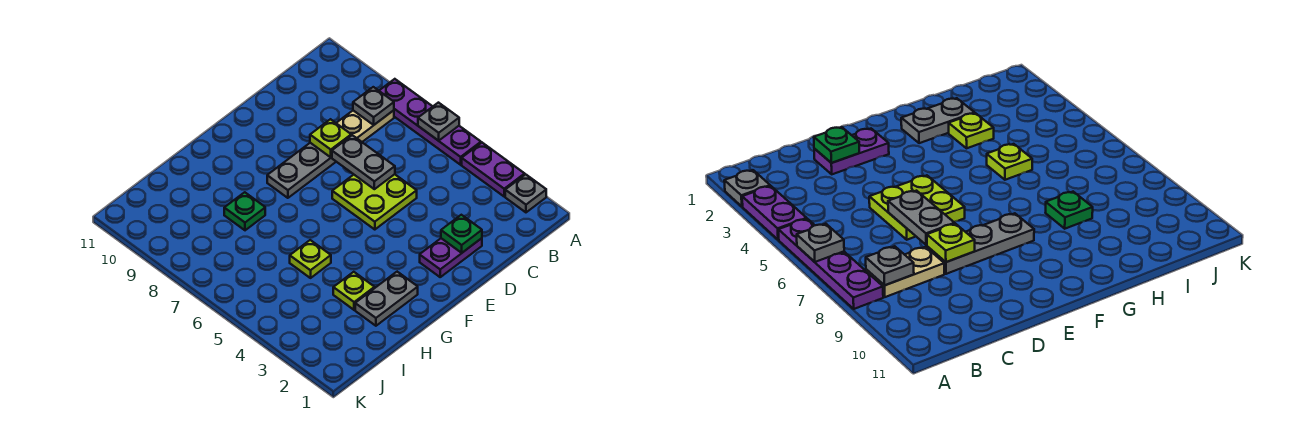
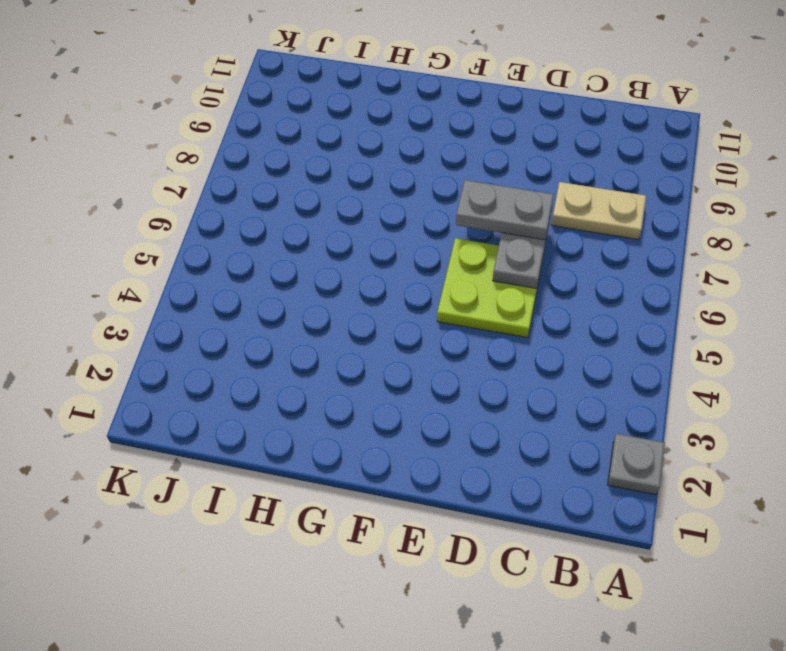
grey plate D7:E7 level 3 -> grey plate G2:H2 level 1
none -> purple plate A3:A4 level 1
none -> purple plate A5:A8 level 1
none -> purple plate D2:E2 level 1

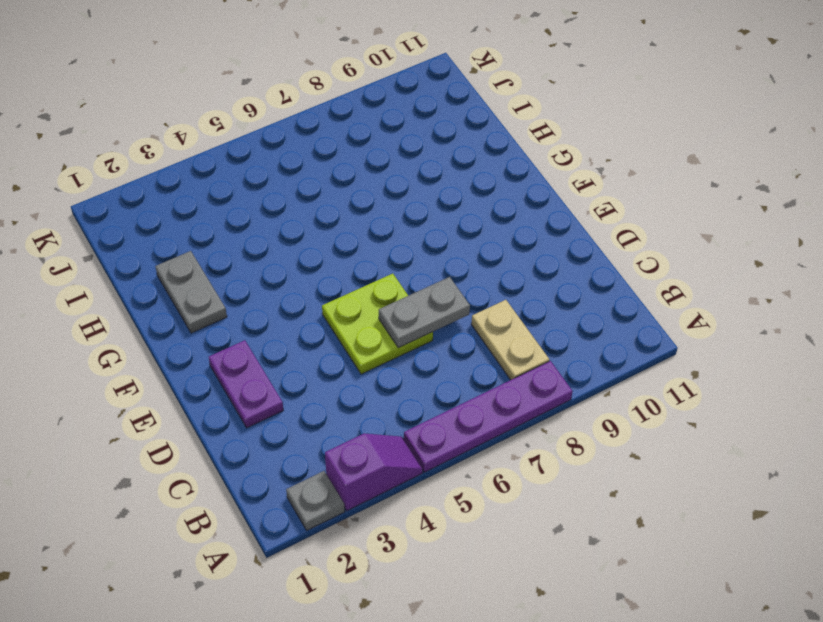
purple slope A3:A4 level 1 top 3 -> purple plate A3:A4 level 1
none -> grey plate D8:F8 level 1
none -> lime plate H3 level 1
none -> lime plate H5 level 1

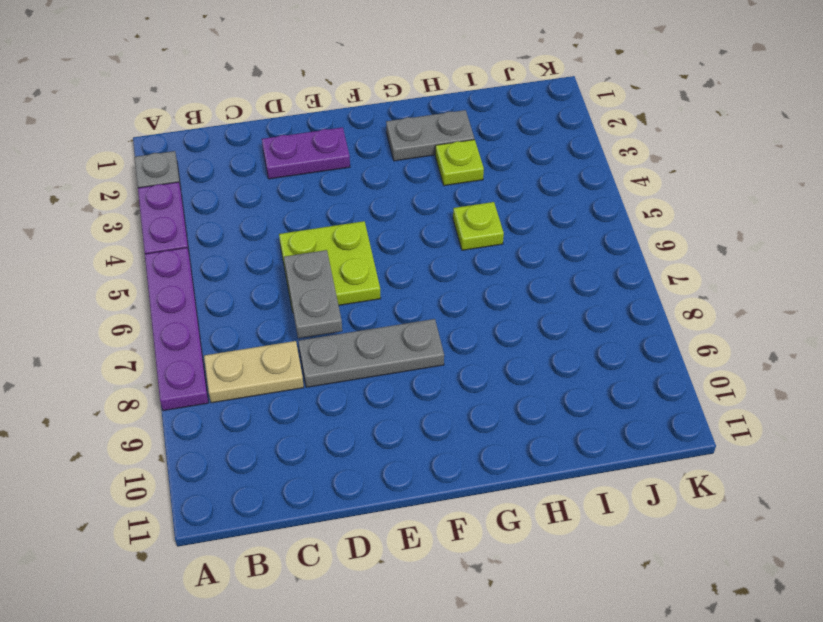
none -> green plate H8 level 1
none -> grey plate A6 level 2
none -> grey plate B8 level 2

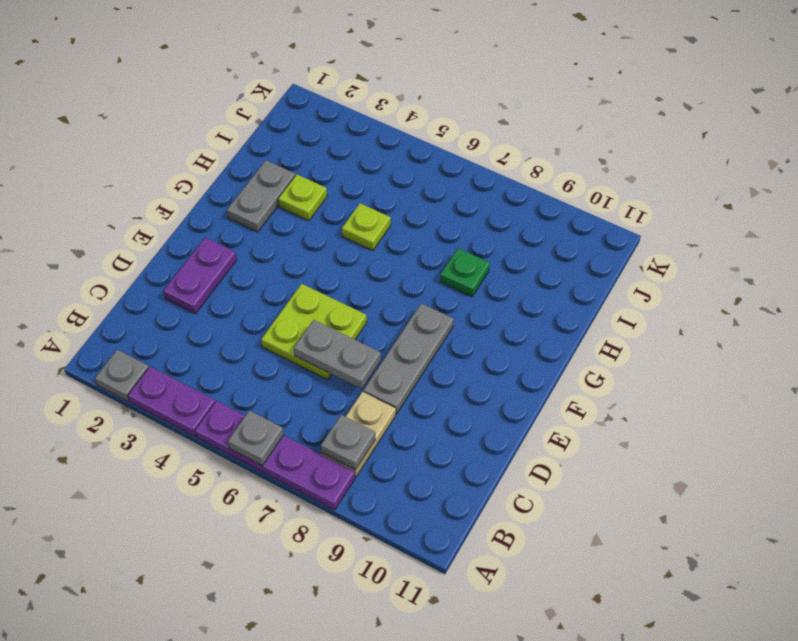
none -> green plate D2 level 2
none -> lime plate D8 level 2

